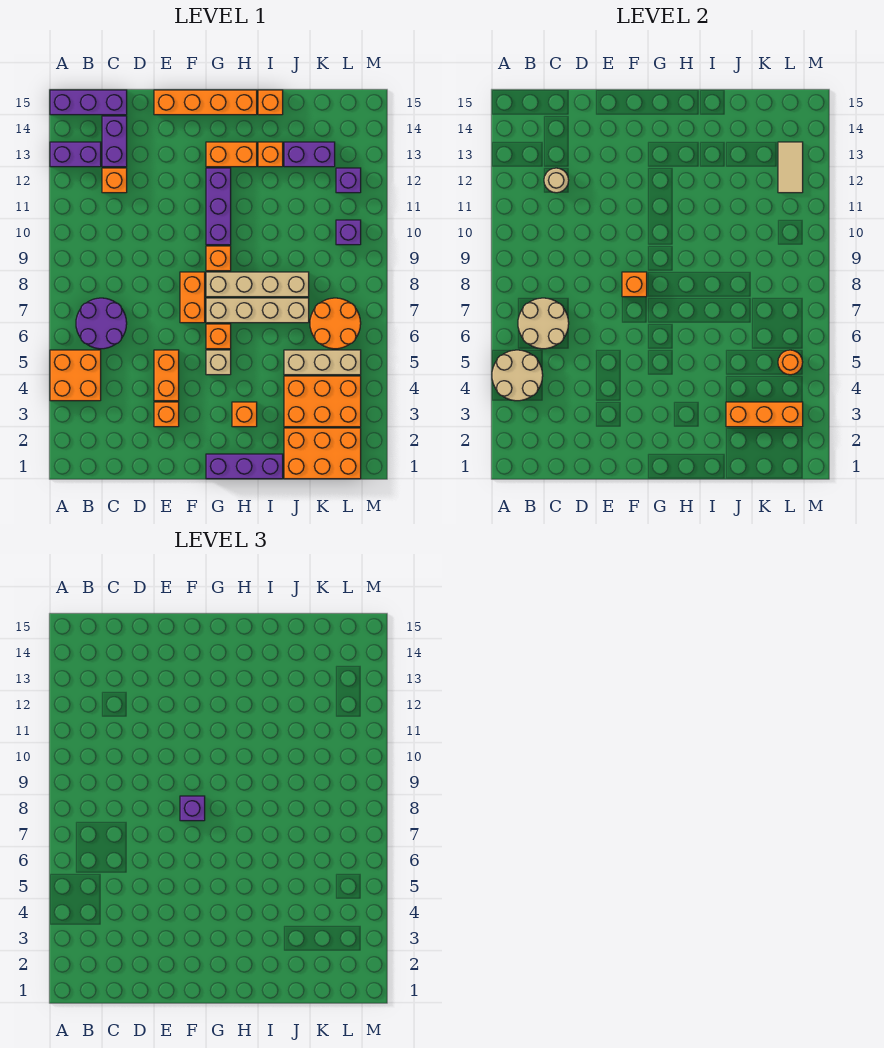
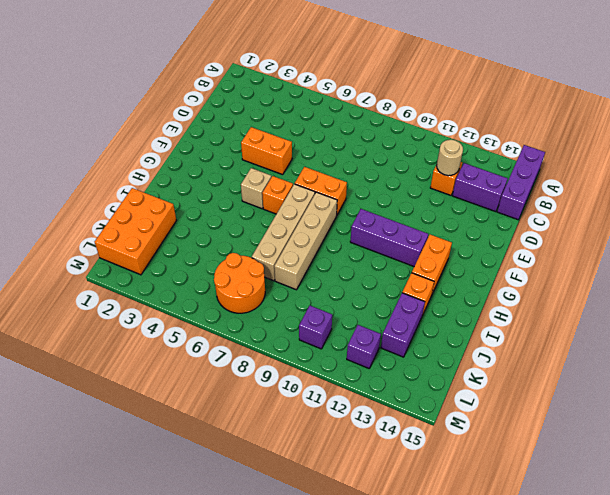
none -> orange brick A4:B5 level 1
none -> purple brick A13:B13 level 1
none -> purple round brick B6:C7 level 1
none -> orange brick E3 level 1

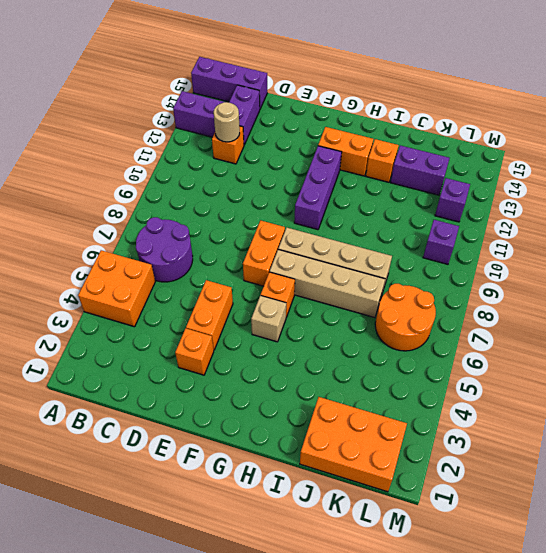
none -> orange brick E15:H15 level 1
none -> purple brick G1:I1 level 1
none -> orange brick G9 level 1
none -> orange brick H3 level 1

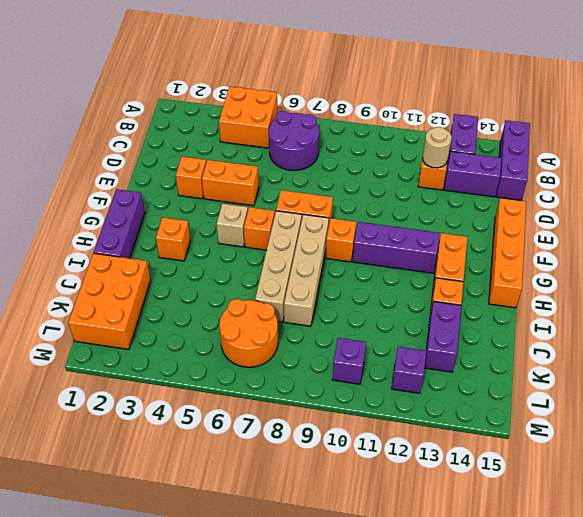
none -> orange brick I15 level 1
none -> orange brick J3:L4 level 1
none -> tan brick J5:L5 level 1
none -> tan round brick A4:B5 level 2

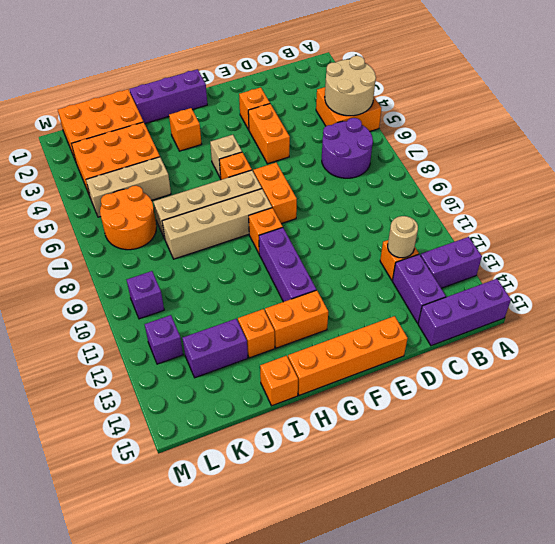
none -> tan round brick B6:C7 level 2
none -> orange brick F8 level 2
none -> orange brick J3:L3 level 2
none -> orange round brick L5 level 2

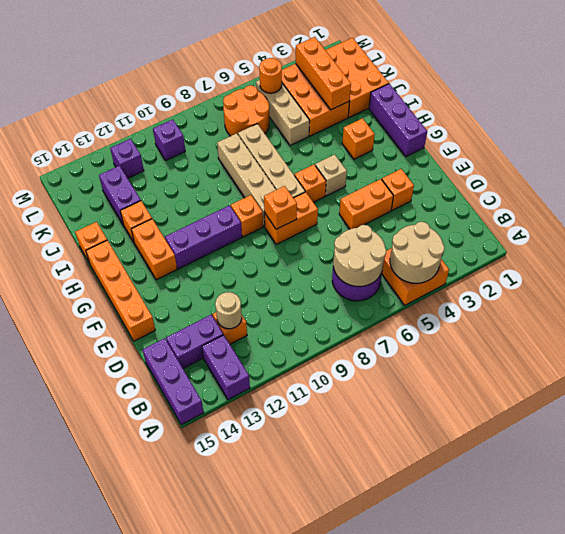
none -> tan tile L12:L13 level 2
none -> purple brick F8 level 3

